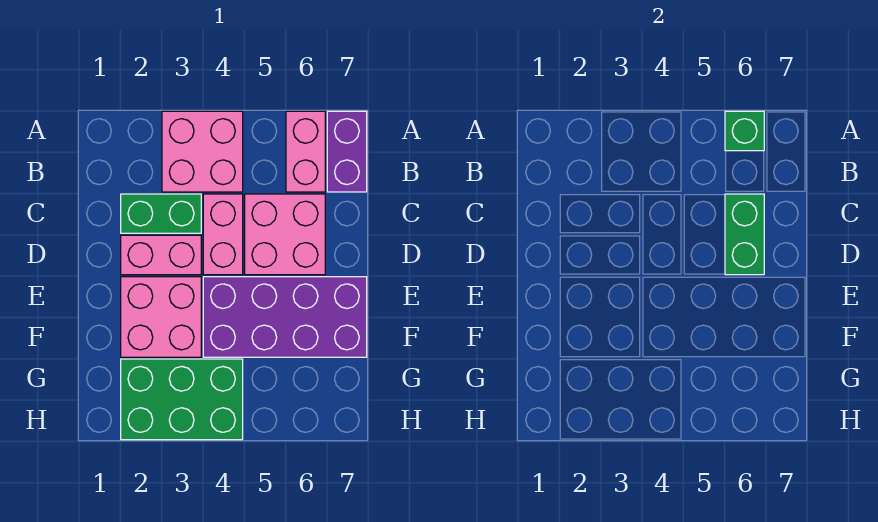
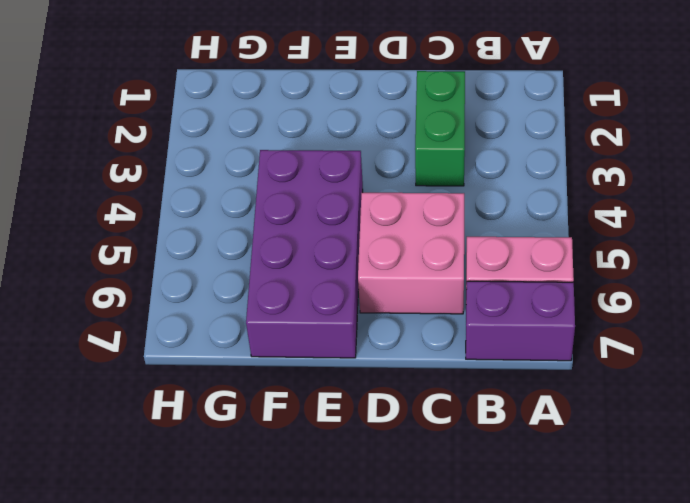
none -> pink brick A3:B4 level 1
none -> pink brick C4:D4 level 1
none -> pink brick D2:D3 level 1

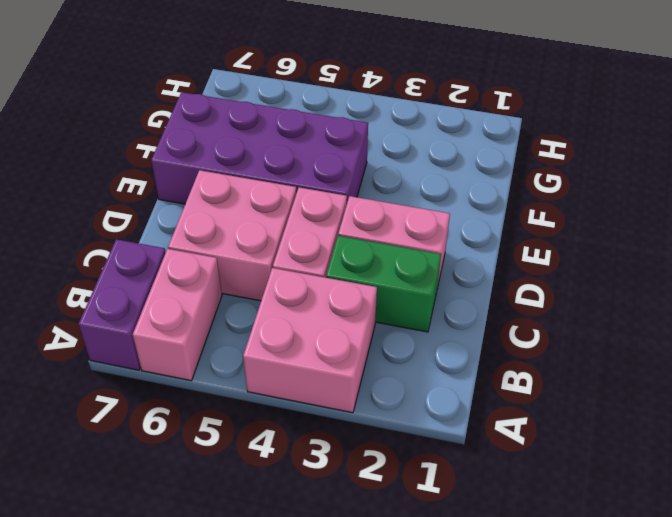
none -> pink brick E2:F3 level 1
none -> green brick G2:H4 level 1
none -> green brick A6 level 2

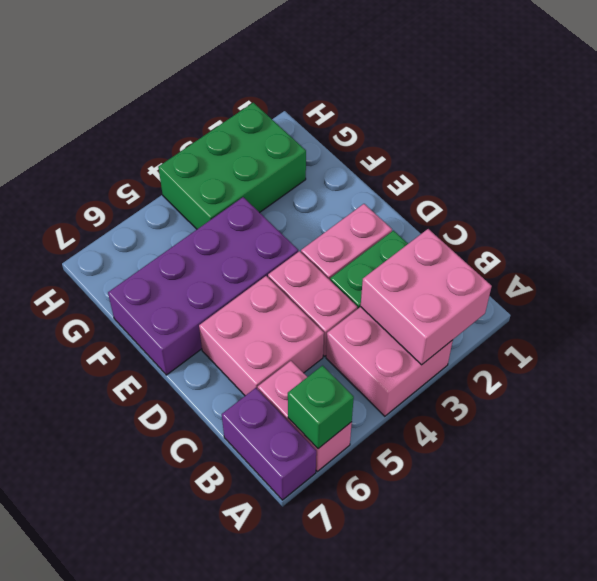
pink brick A2:B3 level 2 -> pink brick E2:F3 level 1
none -> green brick C6:D6 level 2

